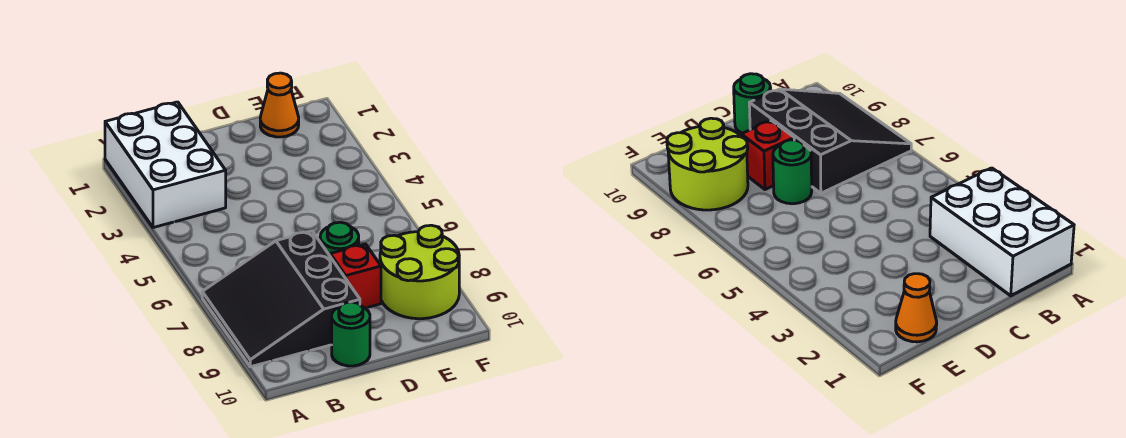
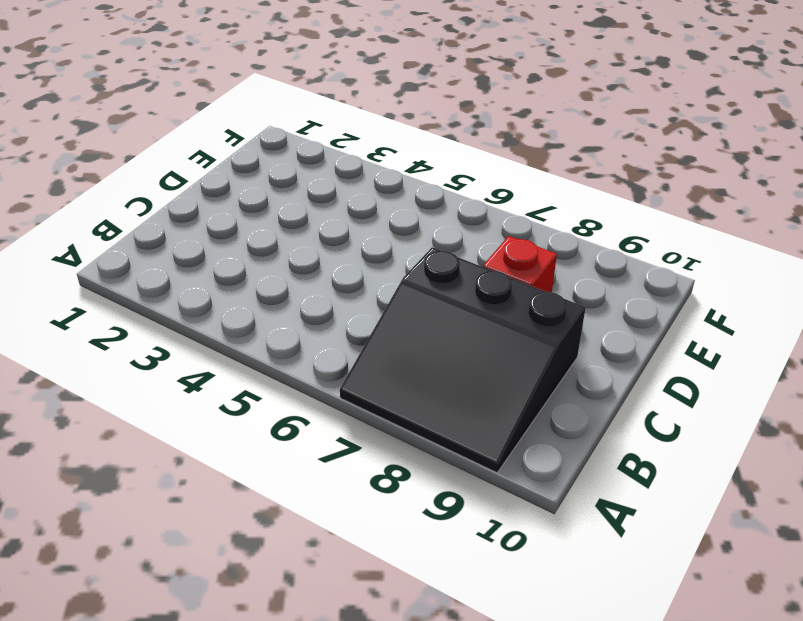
none -> white brick A1:B3 level 1
none -> green round brick C10 level 1

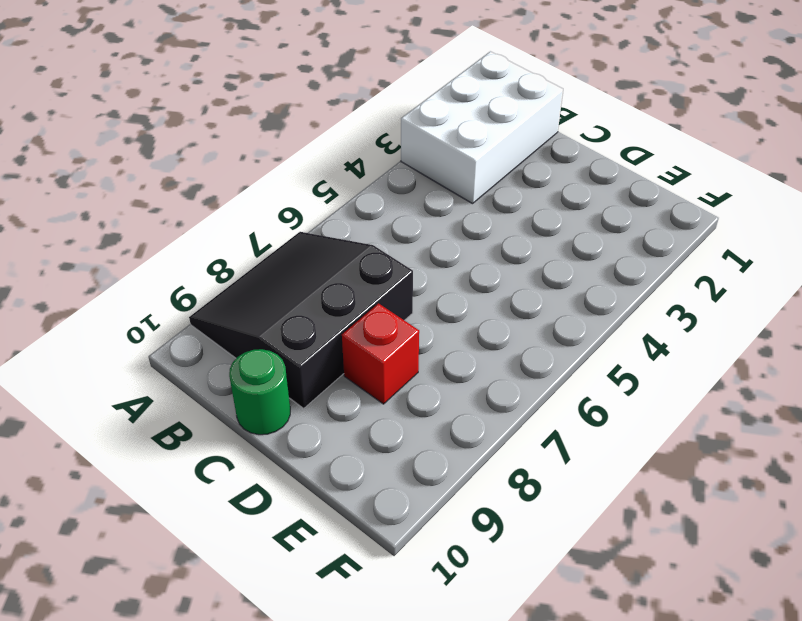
none -> green round brick D7 level 1
none -> orange cone E1 level 1

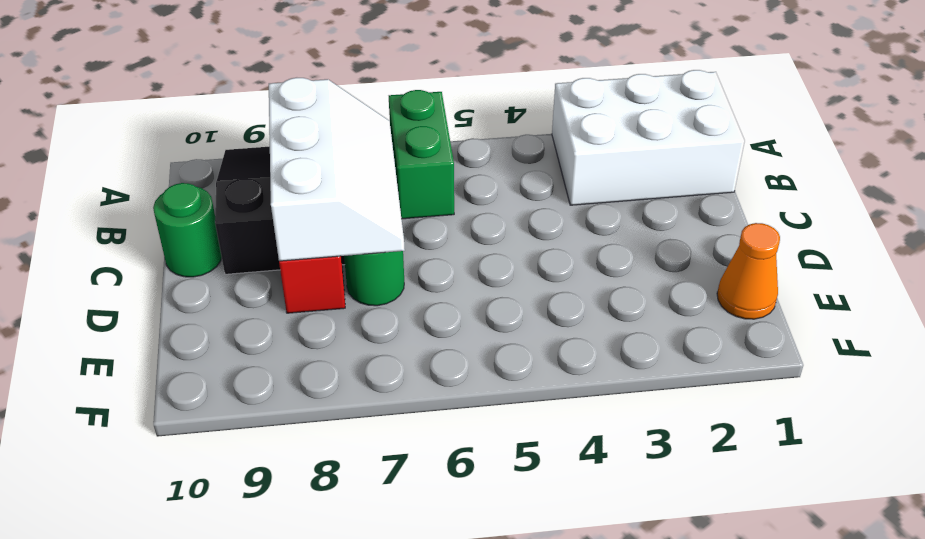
green brick A6:B6 level 1 -> none
white slope B7:D8 level 2 top 8 -> none
none -> lime round brick E8:F9 level 1

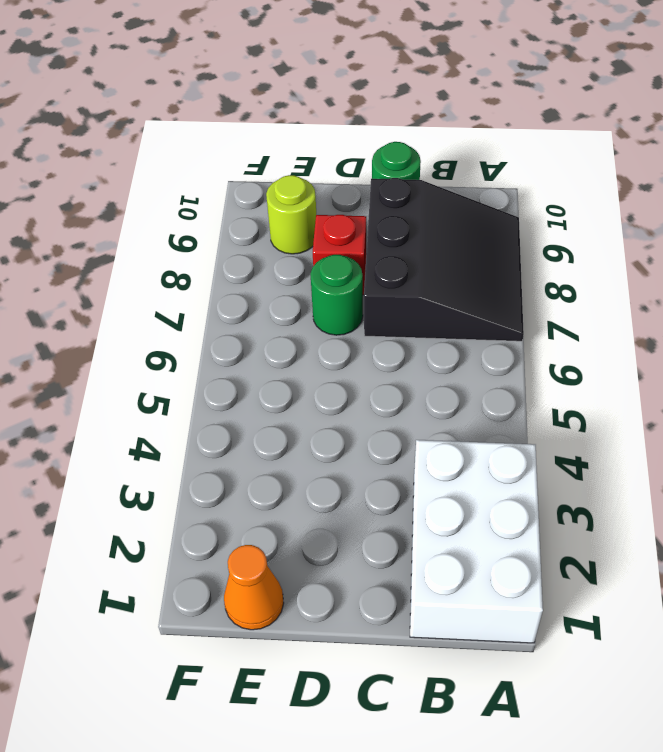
lime round brick E9 level 1 -> lime round brick E8:F9 level 1

